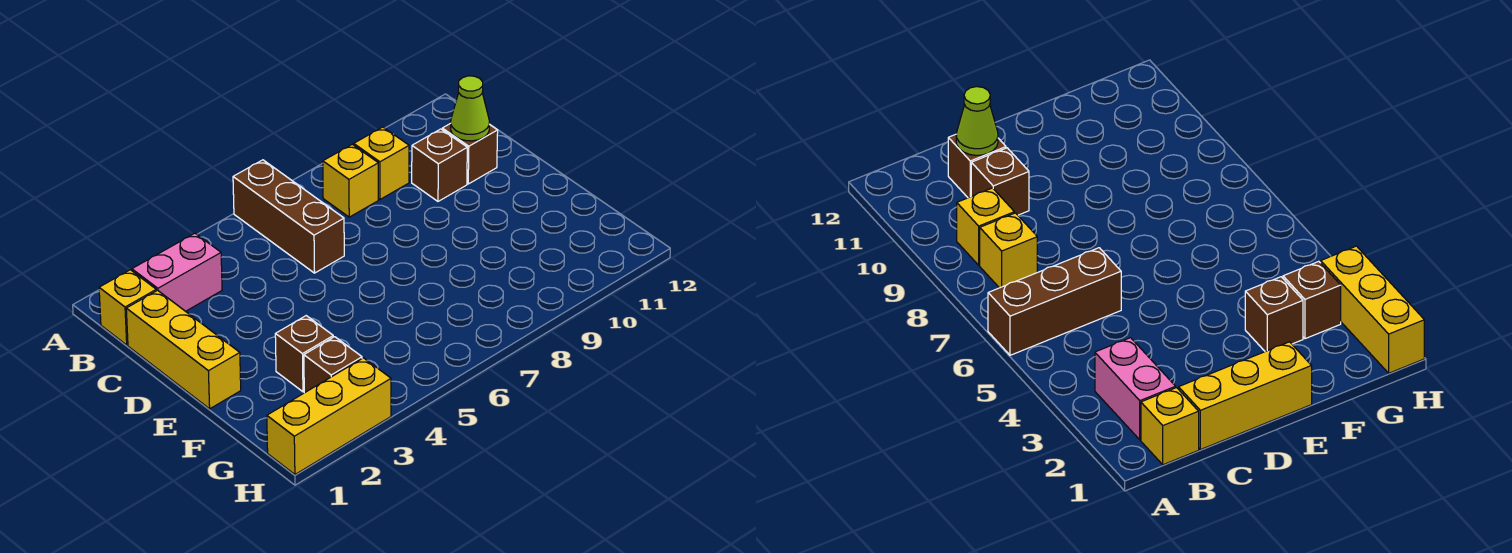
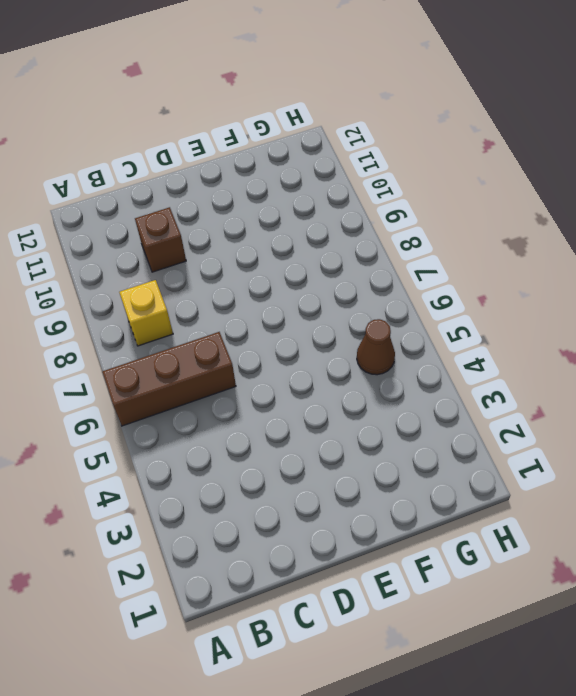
brown cone G5 level 1 -> none
none -> yellow brick B1 level 1
none -> pink brick B2:B3 level 1
none -> yellow brick B9 level 1

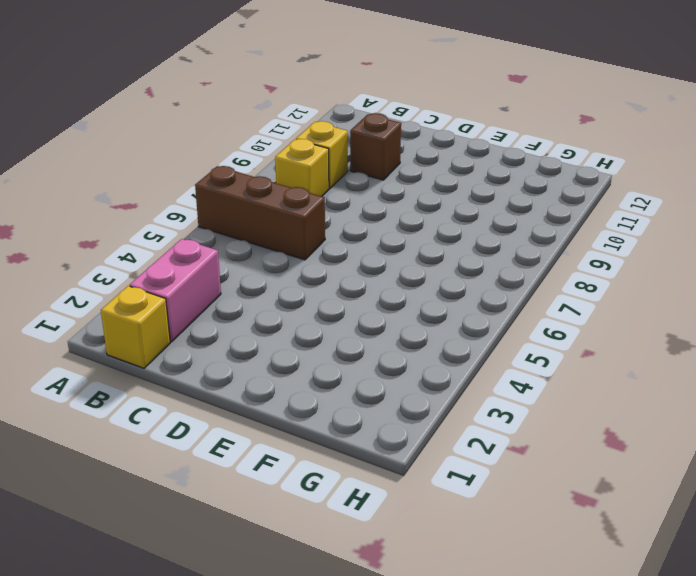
none -> yellow brick C1:E1 level 1
none -> brown brick C11 level 1
none -> brown brick F3 level 1

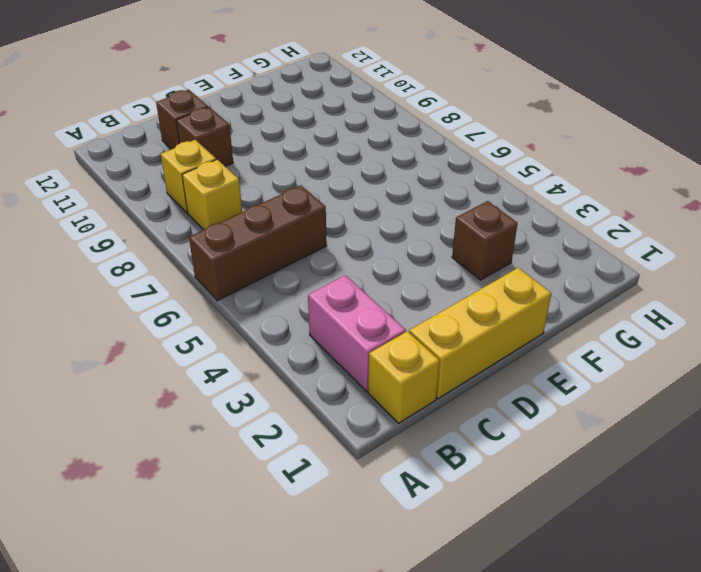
none -> brown brick G3 level 1
none -> yellow brick H1:H3 level 1
none -> lime cone C11 level 2

